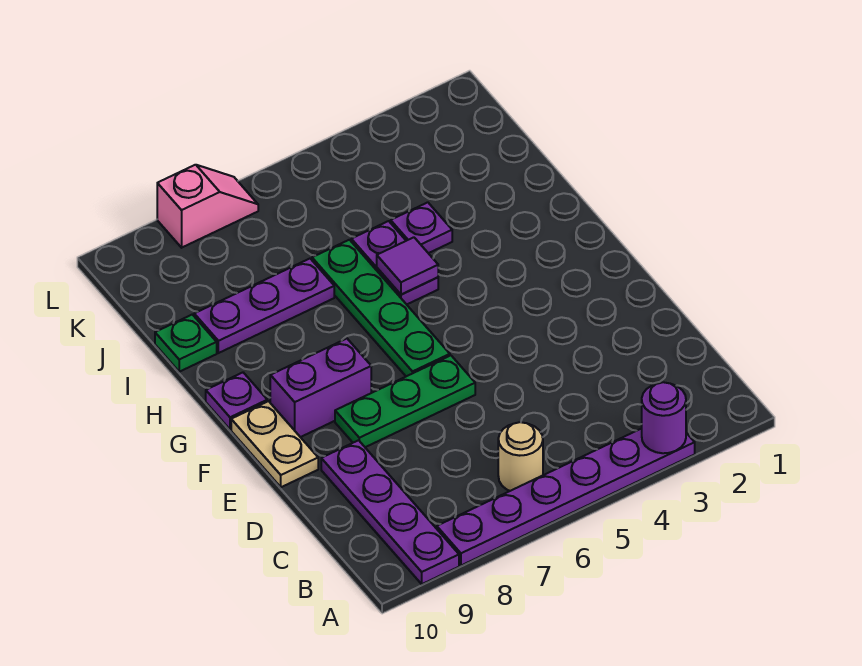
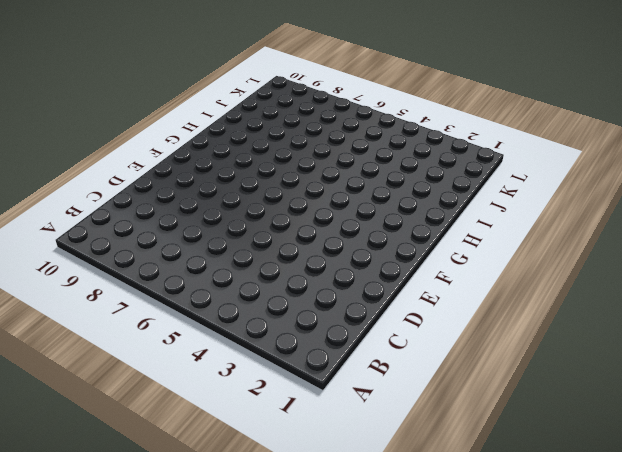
none -> purple plate A3:A8 level 1
none -> purple plate A9:D9 level 1
none -> tan round brick B6 level 1

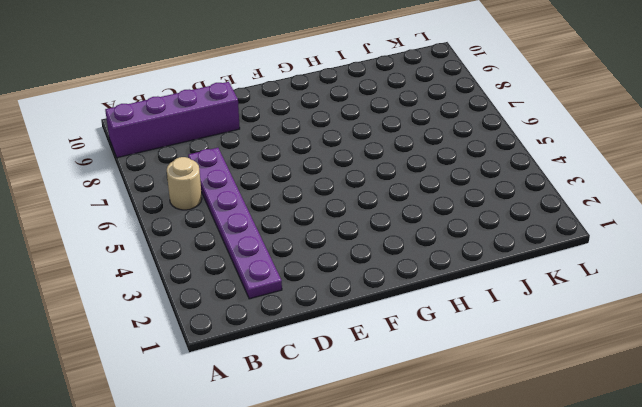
purple brick A9:D9 level 1 -> purple plate A9:D9 level 1
purple plate C2:C7 level 1 -> purple plate A3:A8 level 1
none -> green plate E6:E8 level 1
none -> tan plate E10:F10 level 1
none -> green plate F6:I6 level 1

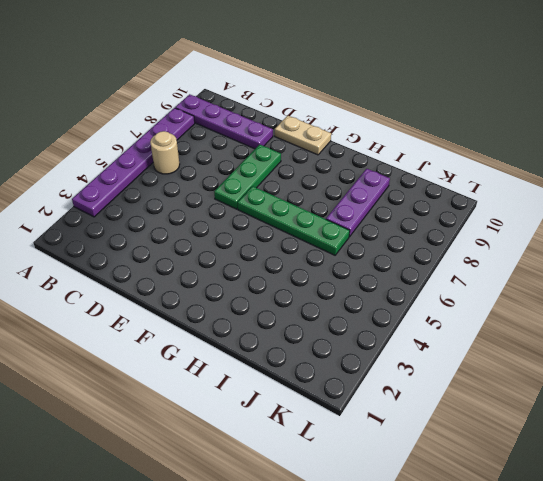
none -> purple brick F8:F9 level 1
none -> purple plate G10 level 1
none -> purple plate H5:I5 level 1

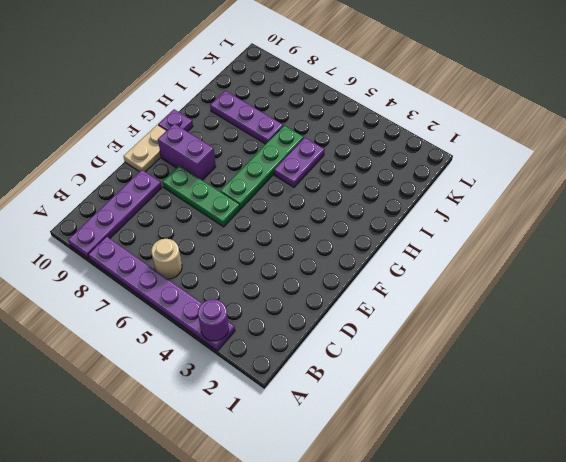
none -> purple plate I4 level 1
none -> green plate I10 level 1
none -> pink slope L7:L8 level 1 top 8

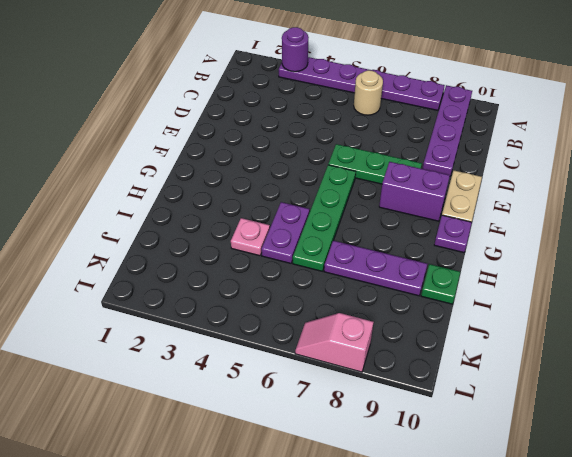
pink plate I4 level 1 -> purple plate I4 level 1
none -> purple tile H5 level 2

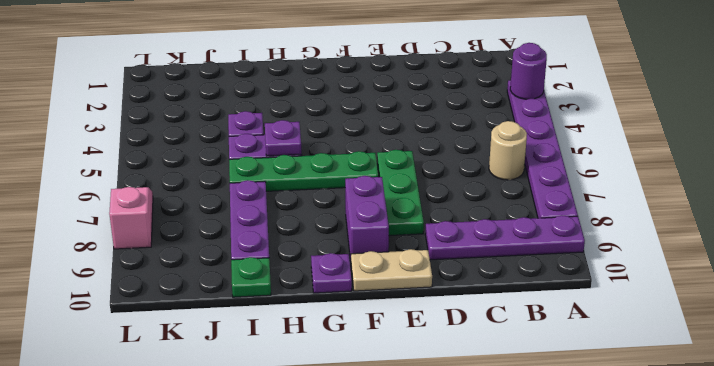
purple plate H5 level 2 -> purple tile H5 level 2

